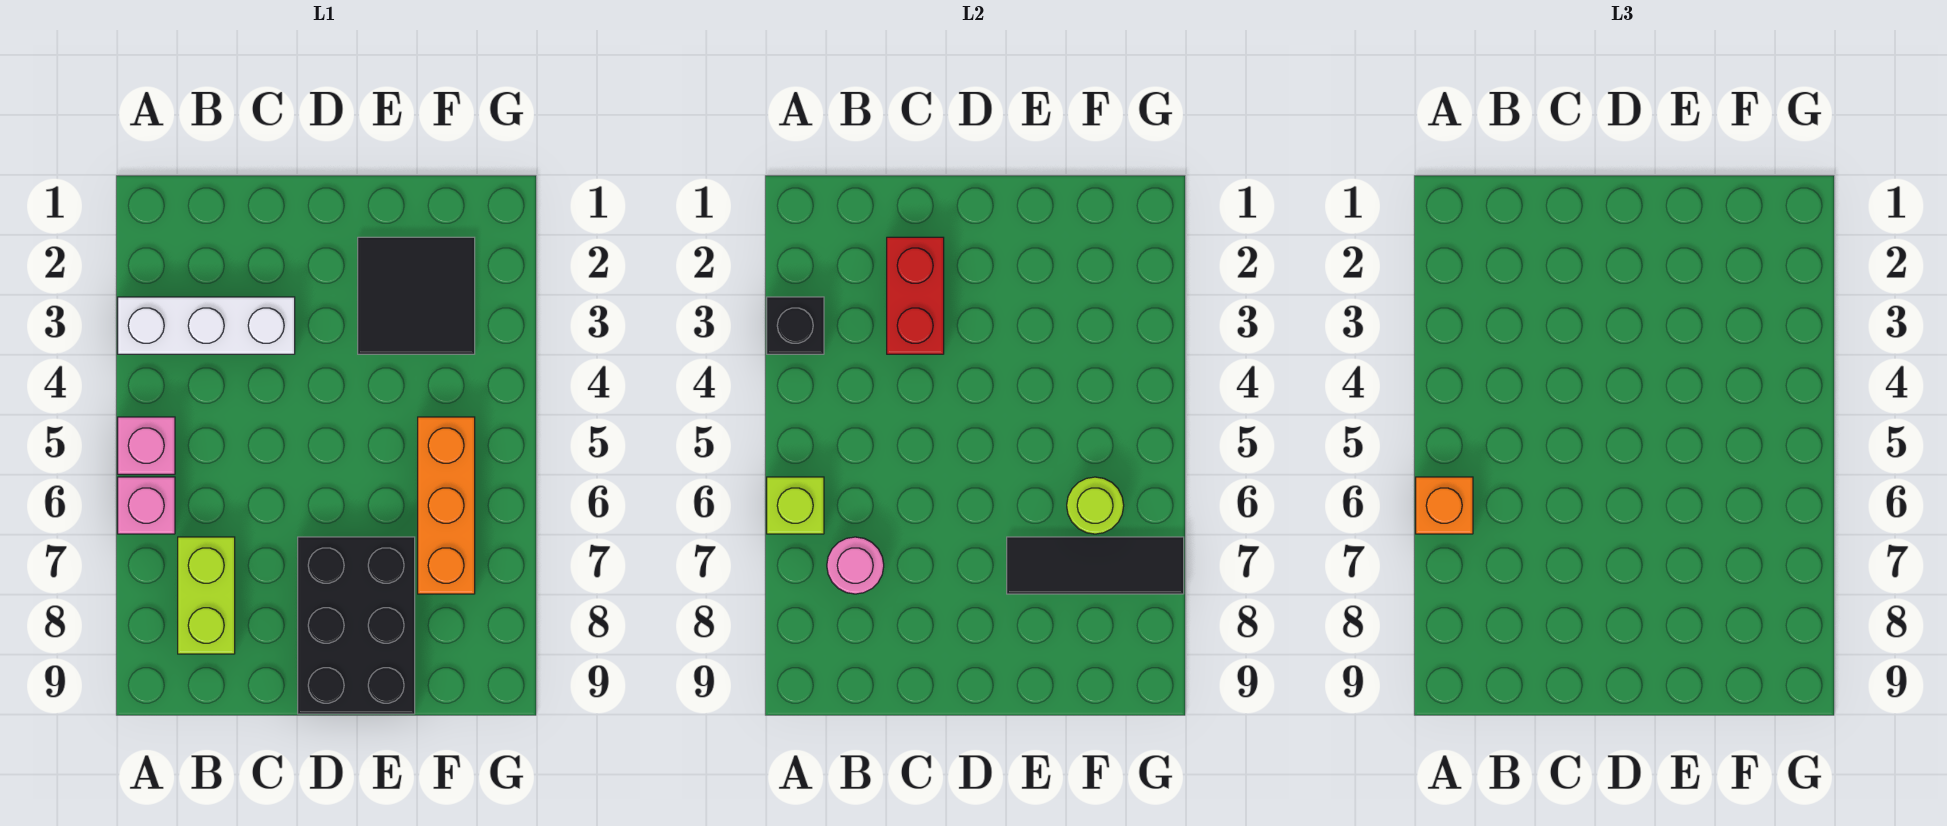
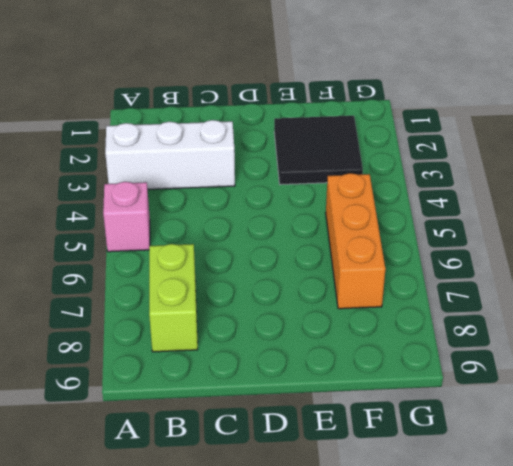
none -> pink brick A6 level 1
none -> black brick D7:E9 level 1
none -> black brick A3 level 2

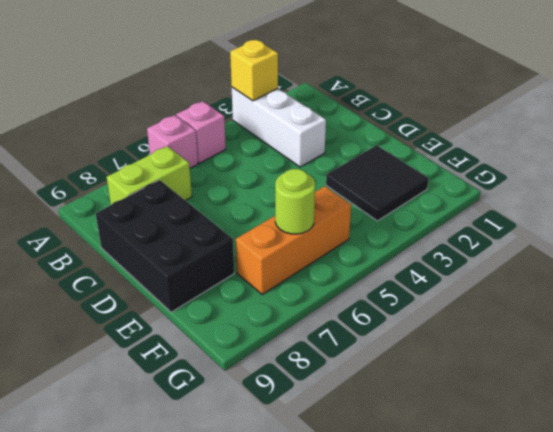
yellow brick A3 level 2 -> black brick A3 level 2
black brick C8:E9 level 1 -> black brick D7:E9 level 1
none -> lime brick A6 level 2
none -> pink round brick B7 level 2
none -> red brick C2:C3 level 2

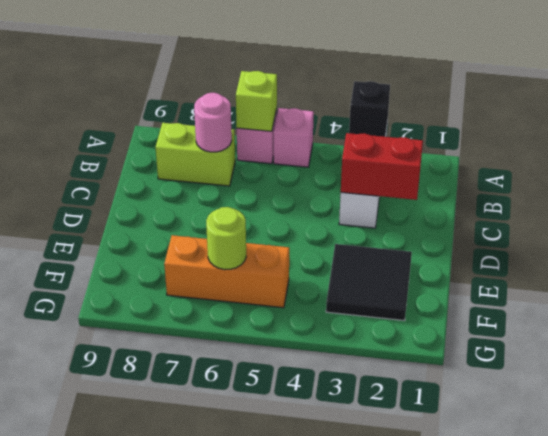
none -> black brick D7:E9 level 1
none -> black tile E7:G7 level 2
none -> orange brick A6 level 3

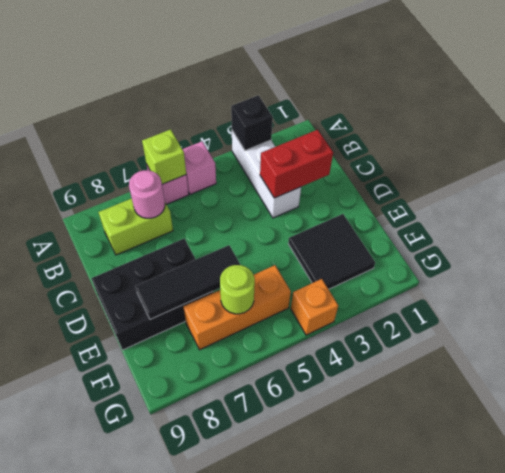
black tile E6:E8 level 2 -> black tile E7:G7 level 2
orange brick G4 level 1 -> orange brick A6 level 3

